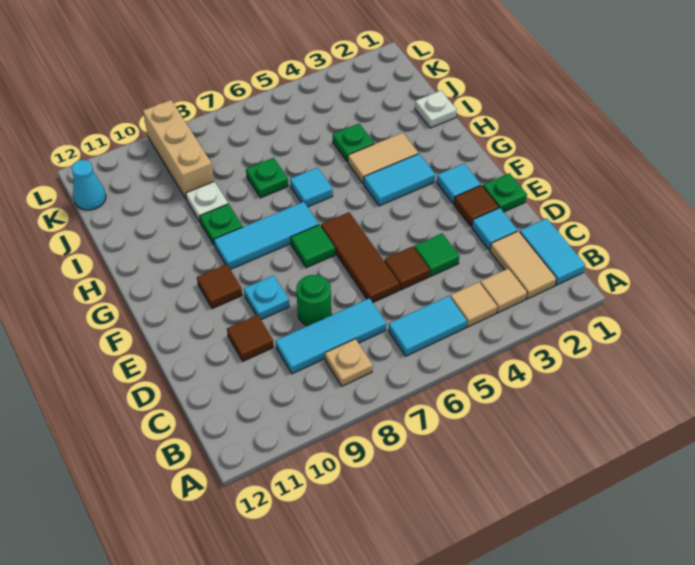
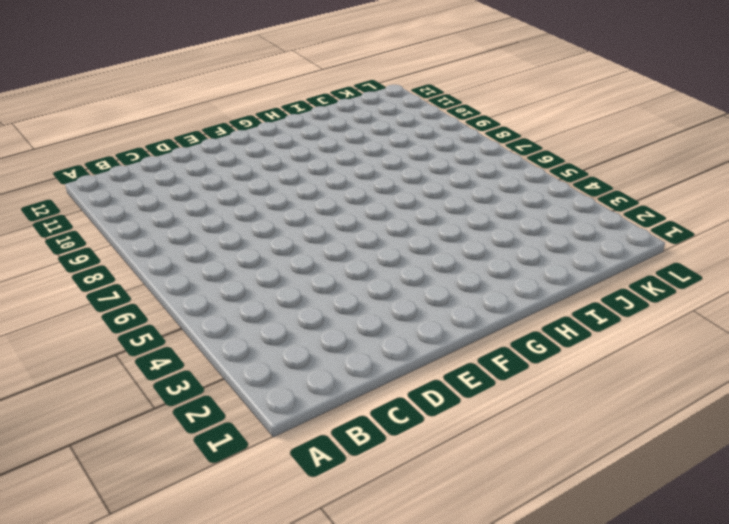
none -> cyan tile B1:C1 level 1
none -> tan tile B2:C2 level 1
none -> tan tile B3 level 1
none -> tan tile B4 level 1

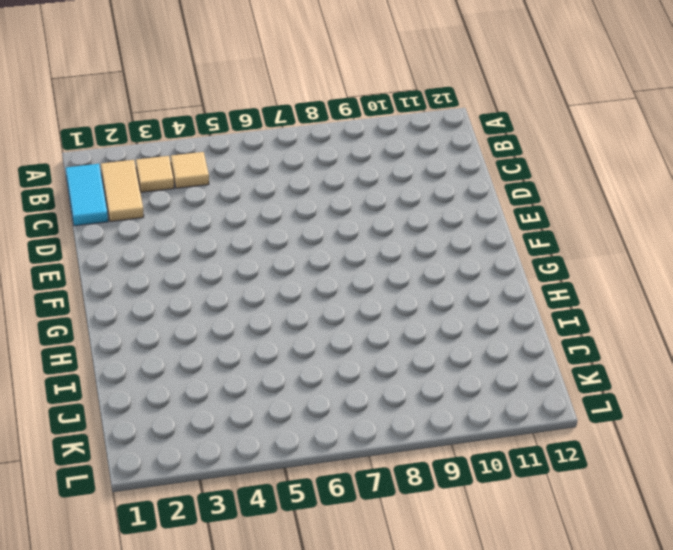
none -> cyan tile B5:B6 level 1
none -> tan plate B8 level 1
none -> cyan tile C7:C9 level 1
none -> cyan tile D2 level 1

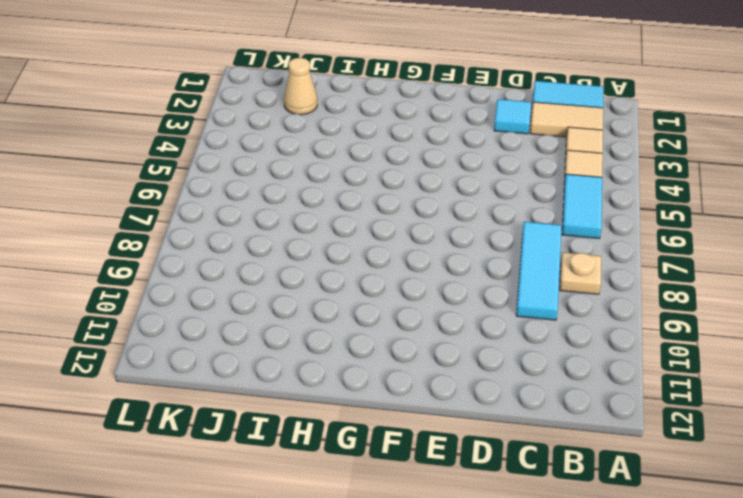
tan cone J2 level 1 -> none
none -> green tile D4 level 1
none -> brown tile D5 level 1
none -> brown tile D6:F6 level 1
none -> green round brick D8 level 1

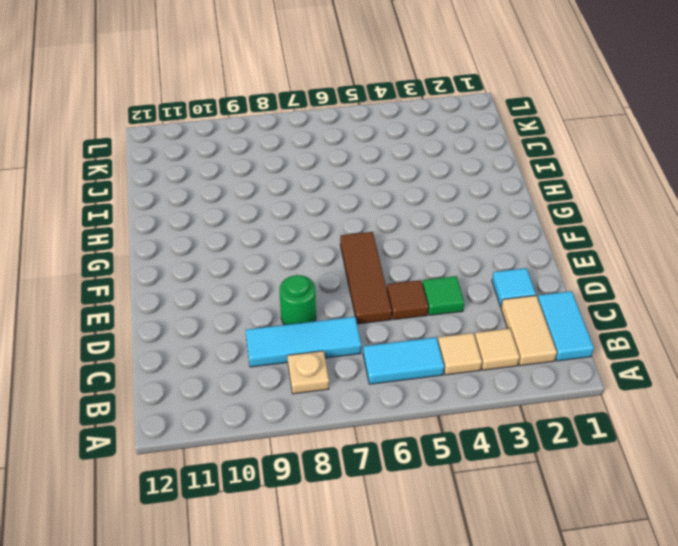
none -> brown tile D10 level 1
none -> green plate E1 level 1
none -> brown tile E2 level 1
none -> cyan plate E9 level 1

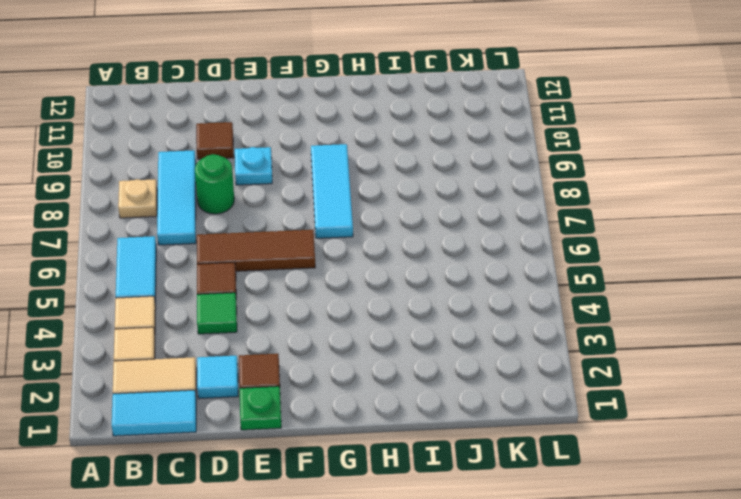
none -> cyan tile F2 level 1
none -> green tile F7 level 1
none -> brown tile F10 level 1
none -> cyan tile G3:G4 level 1

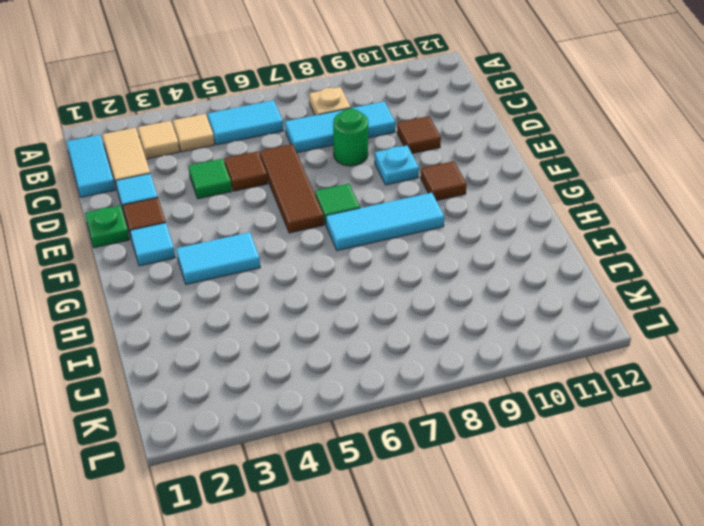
none -> tan tile H3:H4 level 1
none -> cyan tile H6 level 1
none -> green plate H9 level 1
none -> white plate I1 level 1

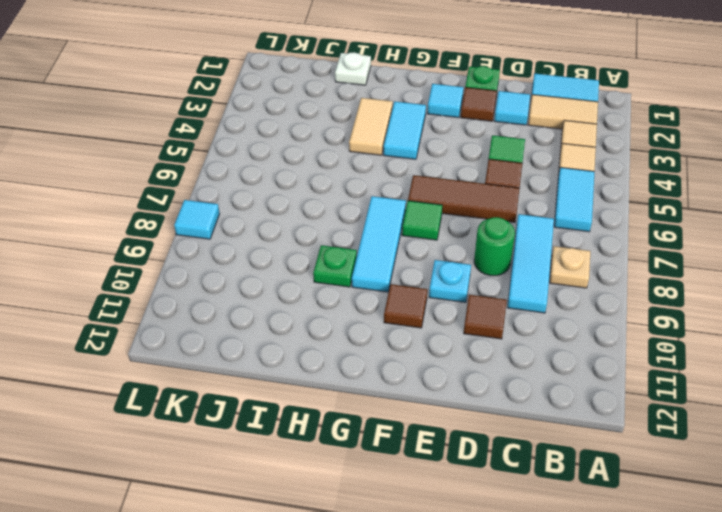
cyan tile L8 level 1 -> cyan tile H6 level 1
none -> green plate I4 level 1
none -> green plate I7 level 1
none -> white plate I9 level 1
none -> tan brick J9:L9 level 1

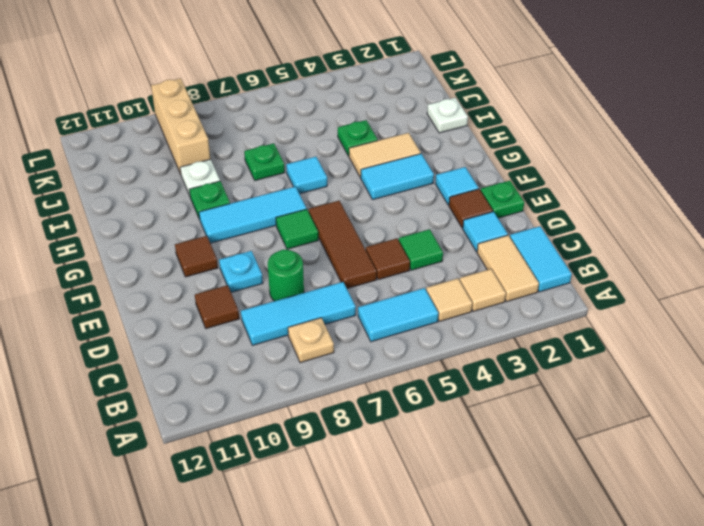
none -> cyan cone K12 level 1

